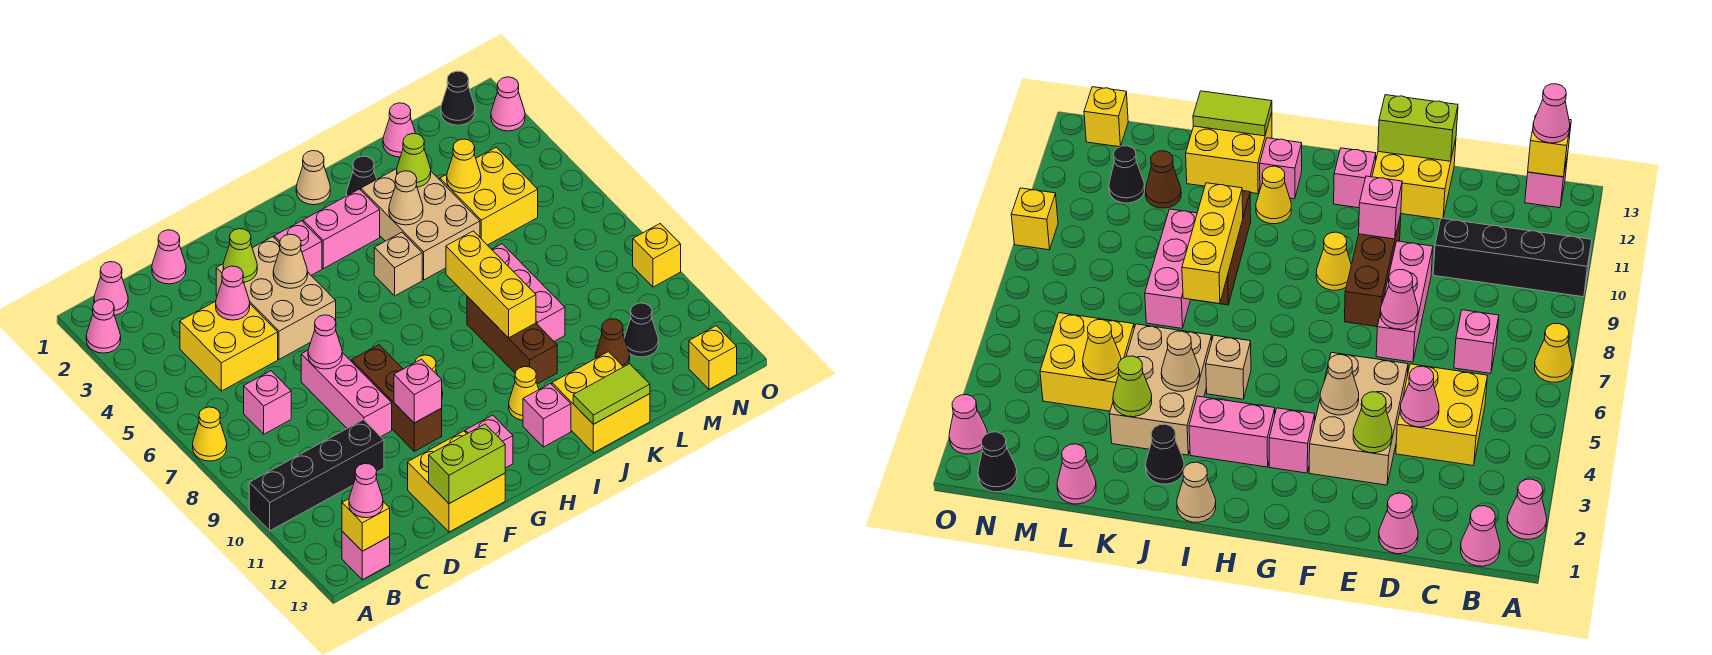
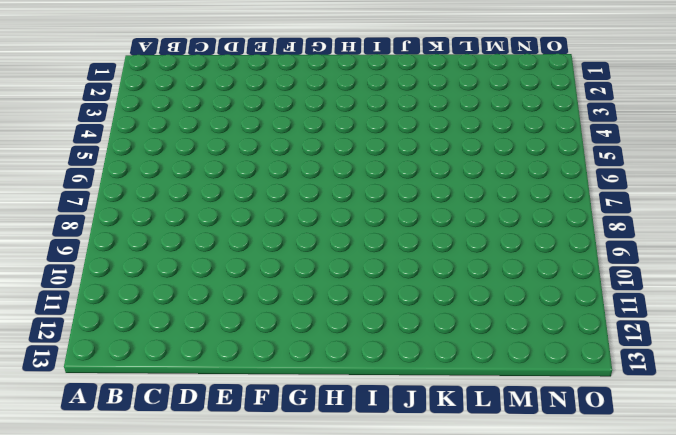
none -> pink cone A2 level 1
none -> yellow cone A7 level 1
none -> black brick A10:D10 level 1
none -> pink cone B1 level 1

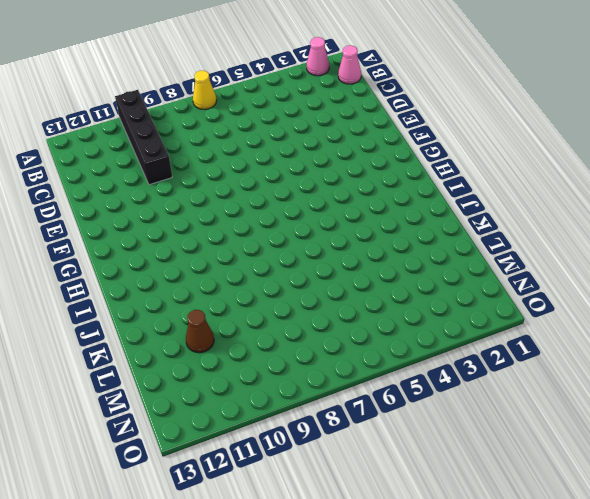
none -> pink brick B13 level 1
none -> yellow brick C4:D5 level 1
none -> pink brick C7 level 1
none -> pink cone D1 level 1

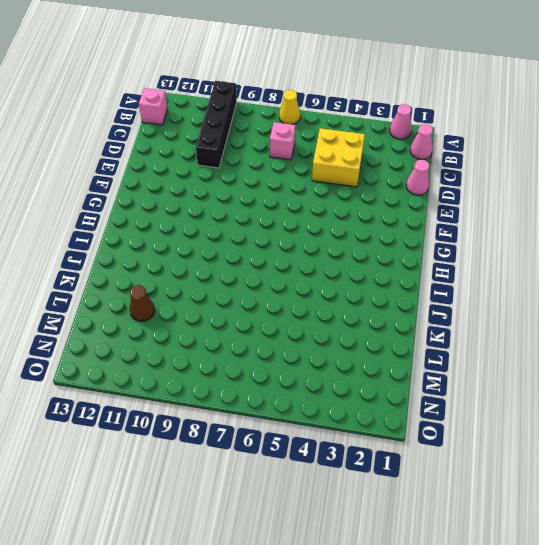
none -> tan brick E3:F5 level 1
none -> pink brick E7:E9 level 1
none -> yellow brick E12:F13 level 1
none -> brown brick F8:F10 level 1

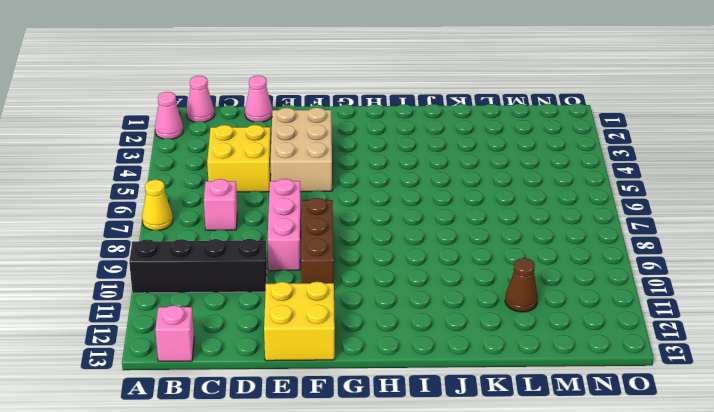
none -> pink brick G3 level 1
none -> yellow cone G9 level 1
none -> pink brick G12 level 1
none -> pink brick H3:I3 level 1

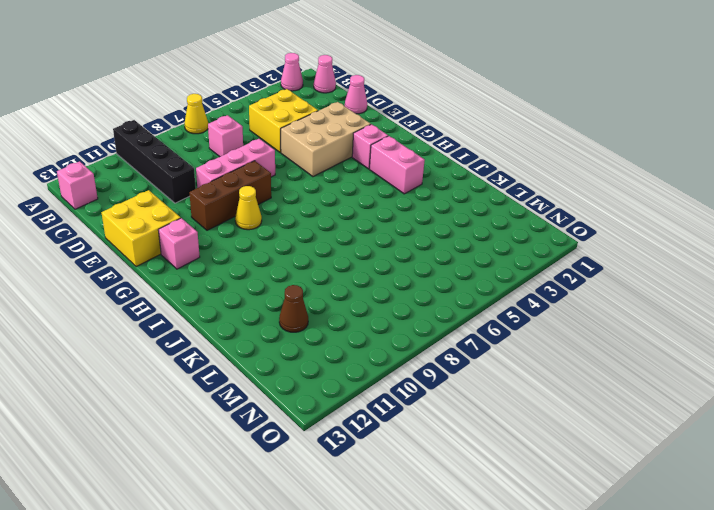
none -> tan cone I1 level 1
none -> tan brick I5 level 1
none -> yellow cone I11 level 1
none -> pink brick I12 level 1

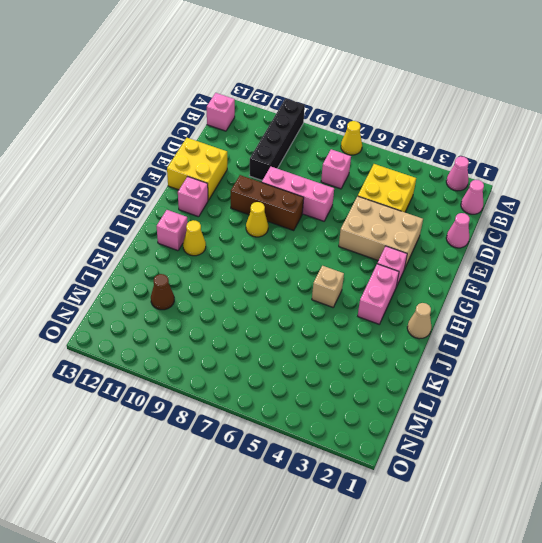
none -> black cone J2 level 1
none -> tan brick J3:K5 level 1
none -> brown brick J8:J10 level 1
none -> yellow brick J12:K13 level 1

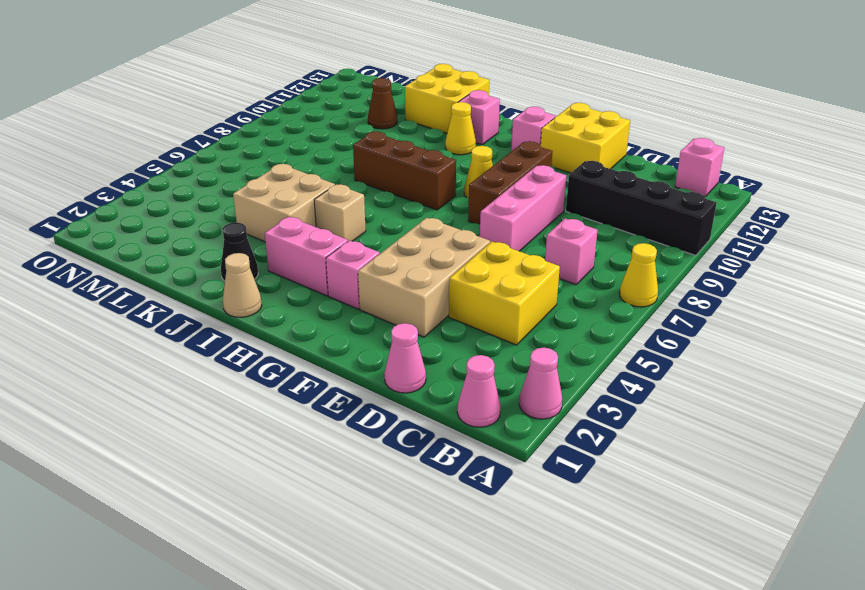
brown brick H8:J8 level 1 -> brown brick J8:J10 level 1
tan brick J4:K5 level 1 -> tan brick J3:K5 level 1
none -> pink brick K7:K9 level 1
none -> pink cone L1 level 1
none -> yellow brick L4:M5 level 1
none -> black cone M11 level 1

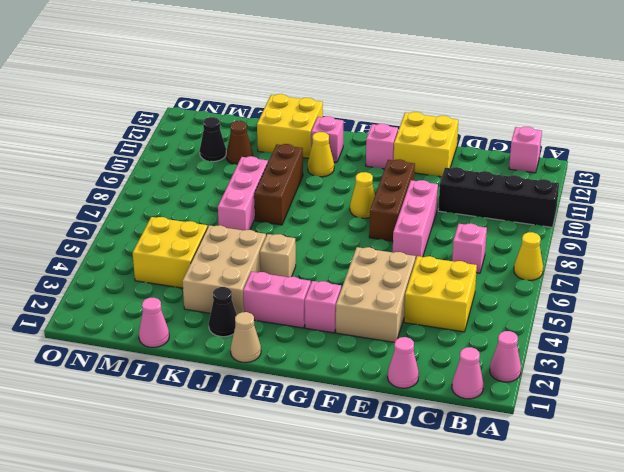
none -> black cone N1 level 1
none -> yellow brick N13 level 1
none -> pink cone O2 level 1
none -> yellow brick O9 level 1

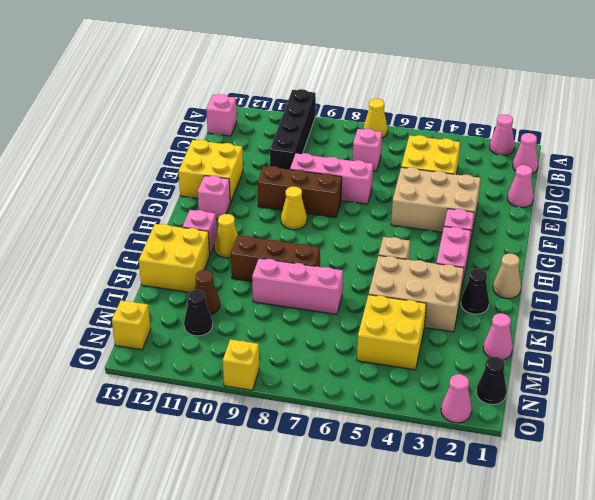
none -> yellow brick B13 level 2
none -> pink cone D4 level 2
none -> lime cone E3 level 2
none -> pink cone E7 level 2

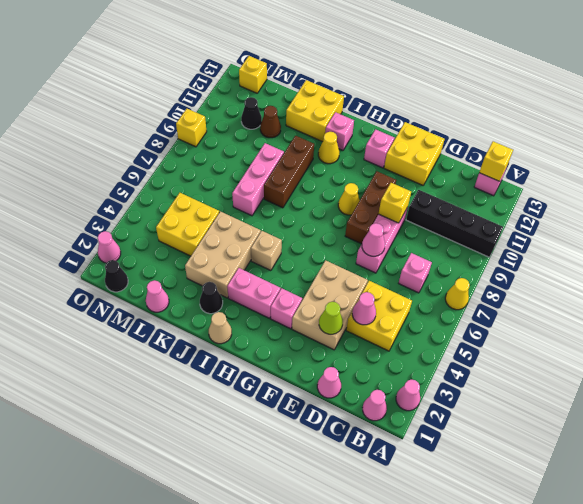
yellow brick E9 level 2 -> none
none -> lime brick E13:F13 level 2
none -> tan cone F4 level 2
none -> pink brick F10 level 2
none -> tan cone J4 level 2

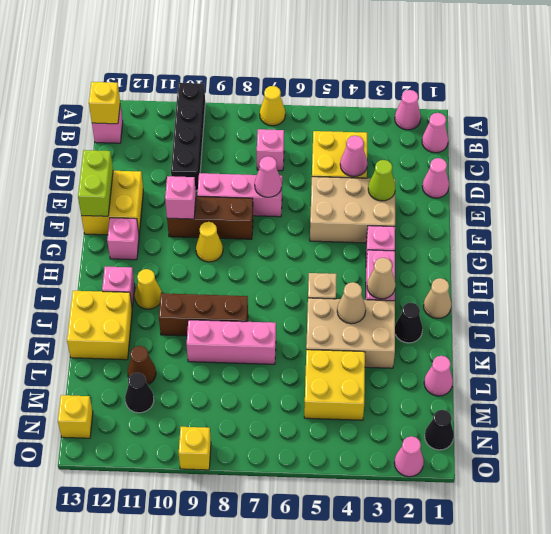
tan cone I3 level 2 -> tan cone F4 level 2
none -> yellow brick J7:J9 level 2
none -> lime tile J13:K13 level 2
none -> lime cone K3 level 2
none -> yellow cone L4 level 2

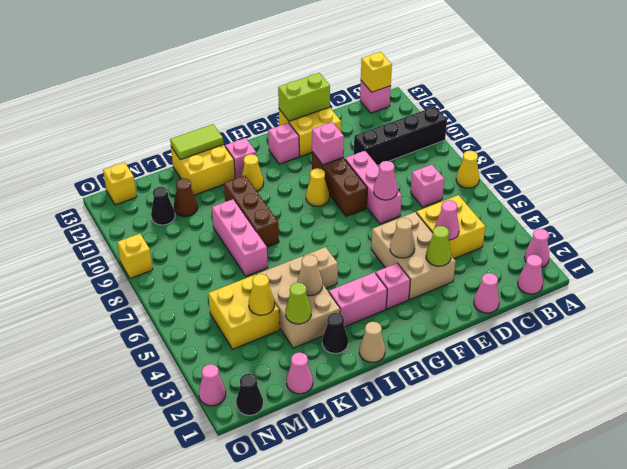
none -> yellow brick J7:J9 level 2
none -> pink cone B13 level 3

